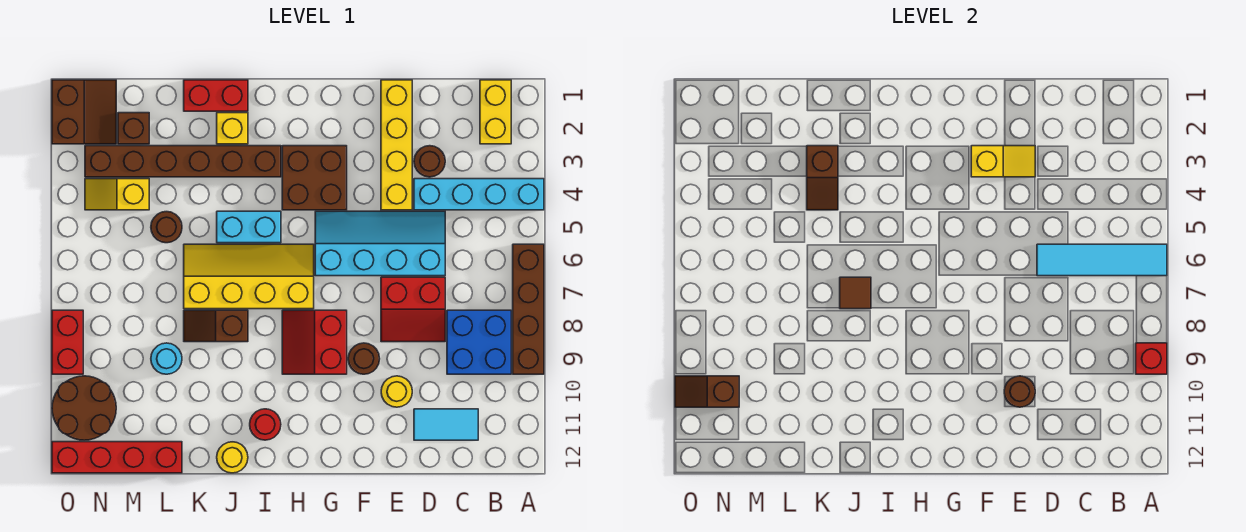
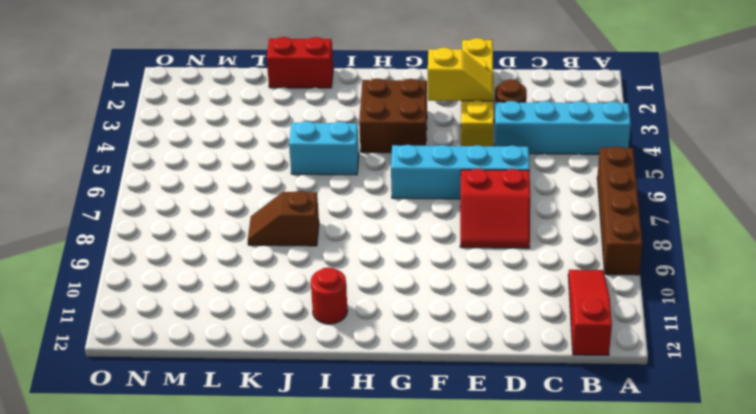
red slope B10:B12 level 1 top 12 -> none
none -> yellow brick B1:B2 level 1
none -> blue brick B8:C9 level 1
none -> cyan tile C11:D11 level 1
none -> yellow round brick E10 level 1

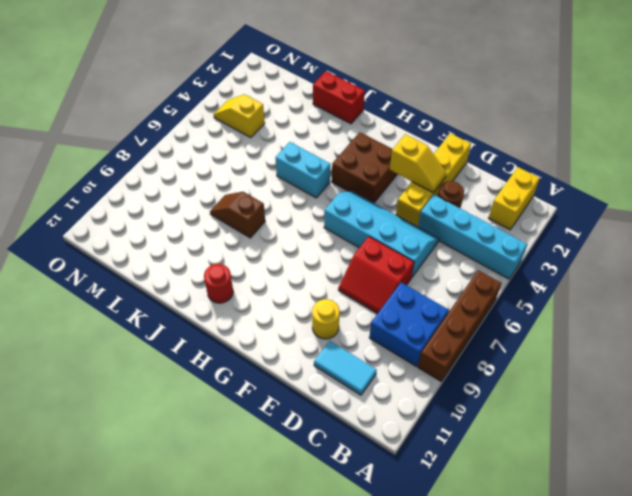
none -> brown round brick F9 level 1
none -> red slope G8:H9 level 1 top G
none -> yellow slope H6:K7 level 1 top 7
none -> brown brick I3:N3 level 1

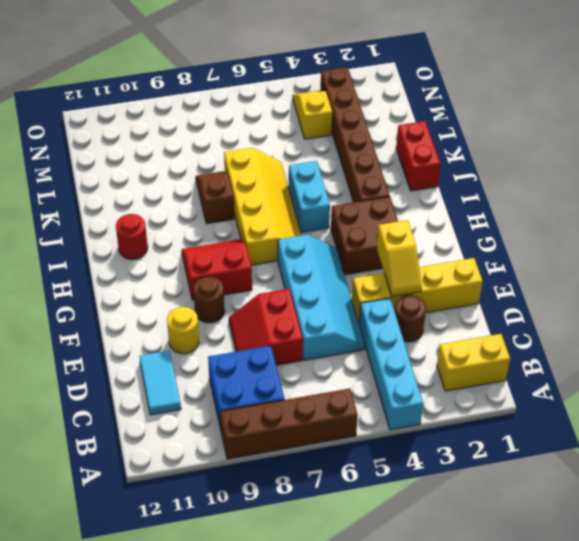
none -> yellow brick J2 level 1
none -> yellow round brick J12 level 1
none -> brown round brick L5 level 1
none -> cyan round brick L9 level 1

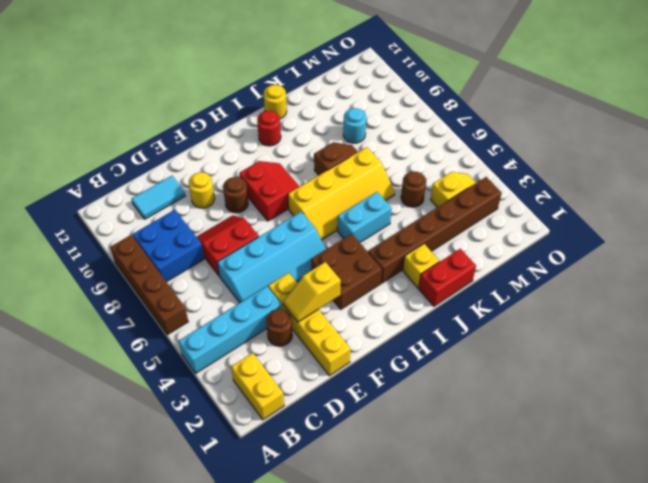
none -> red brick L12:O12 level 1
none -> brown brick M2 level 1
none -> brown slope N1:O2 level 1 top O
none -> brown round brick N10:O11 level 1

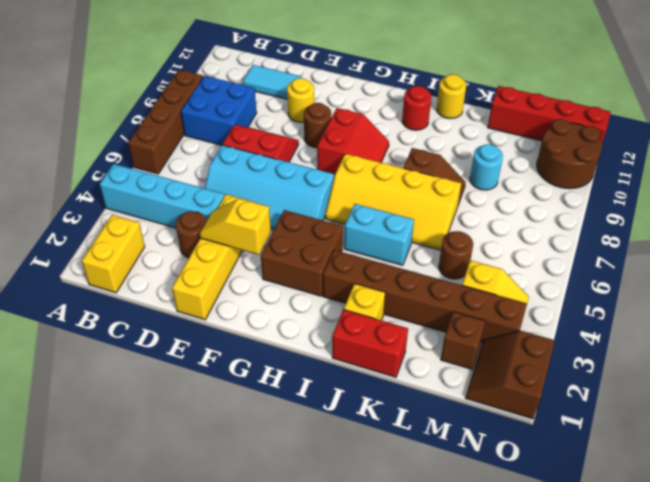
none -> red brick O8:O9 level 1
none -> cyan tile A6:D6 level 2
none -> red brick A9 level 2
none -> brown round brick E10 level 2

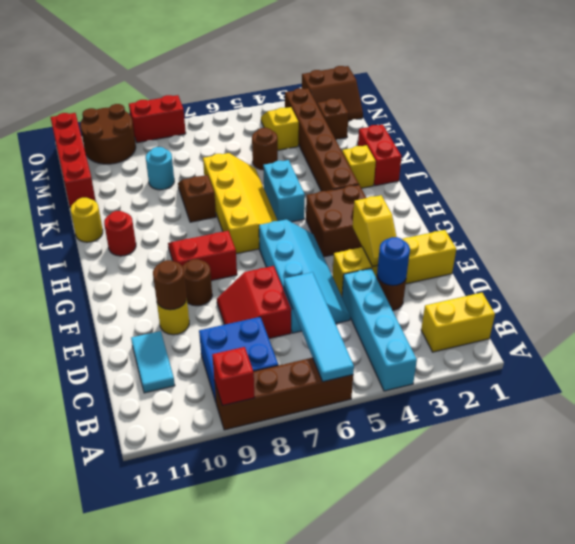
blue round brick D3 level 2 -> none
none -> brown tile J7 level 2
none -> brown slope K3:K4 level 2 top 3
none -> brown slope N10:O10 level 2 top N

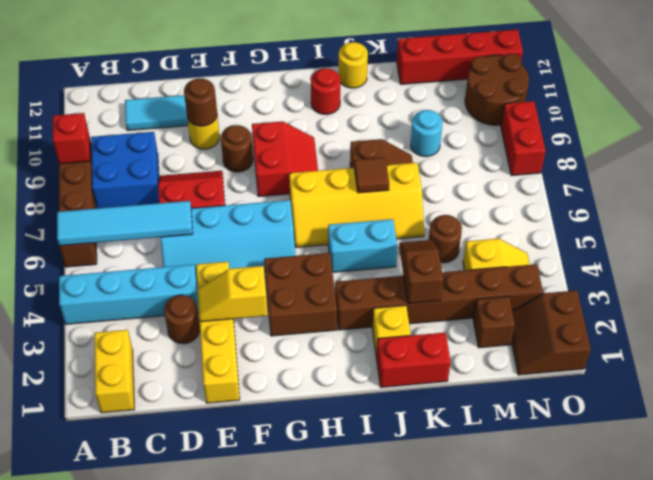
none -> brown slope N10:O10 level 2 top N

